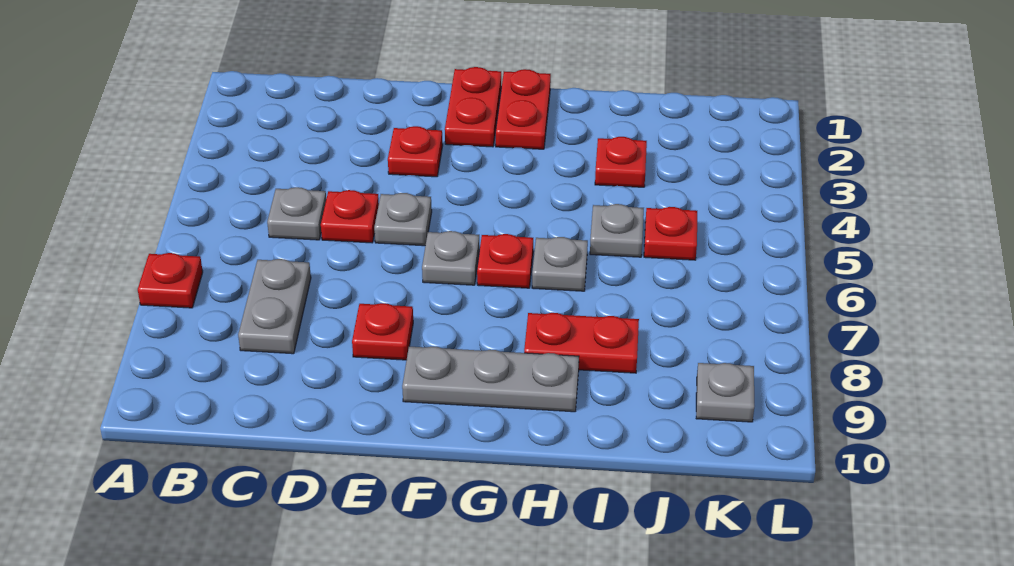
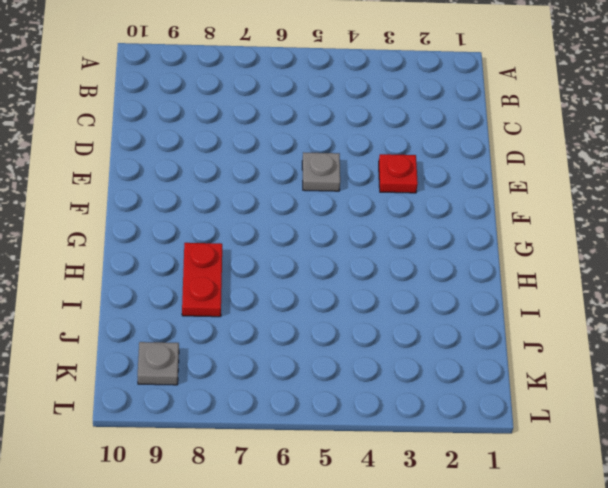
none -> red plate A7 level 1
none -> grey plate C5 level 1
none -> grey plate C7:C8 level 1

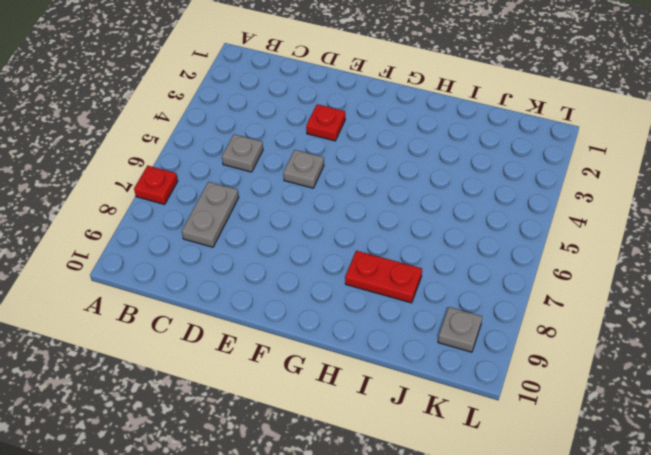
none -> red plate D5 level 1
none -> red plate E8 level 1
none -> red plate F1:F2 level 1

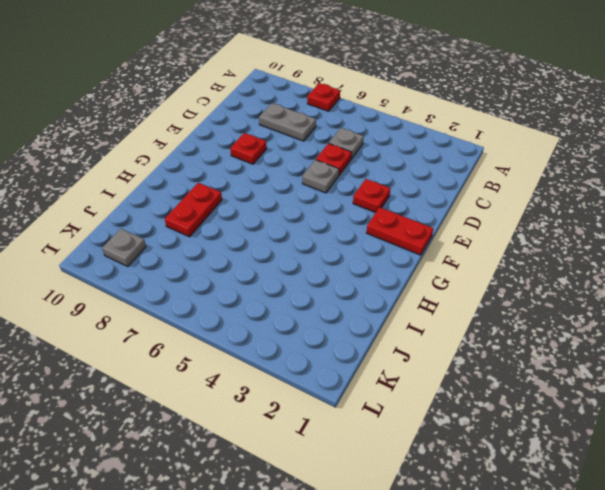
none -> grey plate F6 level 1
none -> grey plate F9:H9 level 1
none -> red plate G1:G2 level 1

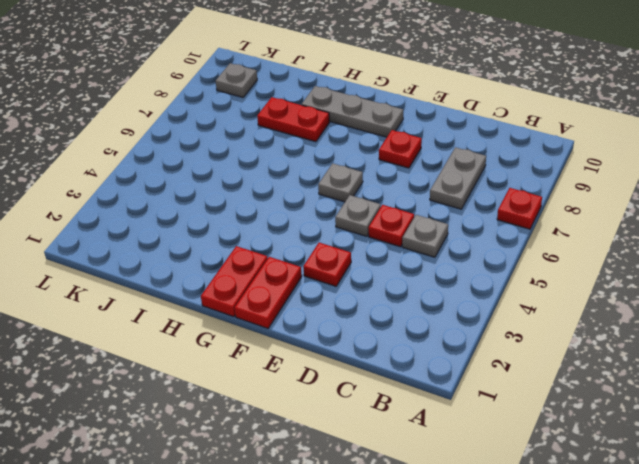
none -> red plate G6 level 1
none -> grey plate H6 level 1
none -> red plate I3 level 1

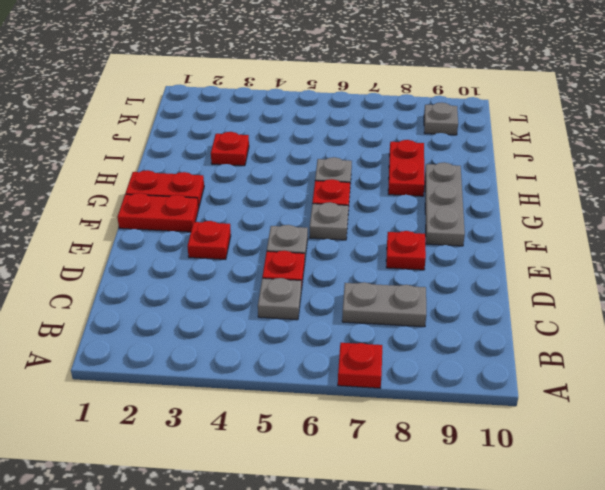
none -> grey plate I5 level 1
none -> red plate J5 level 1

